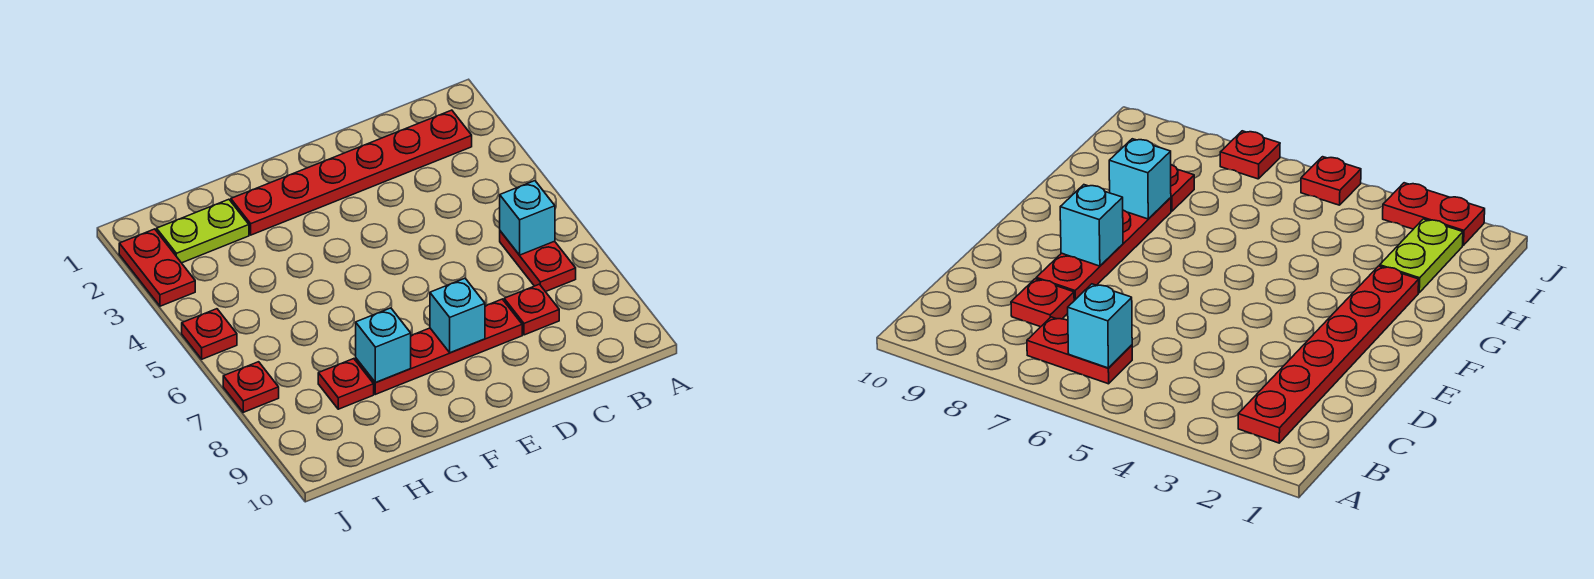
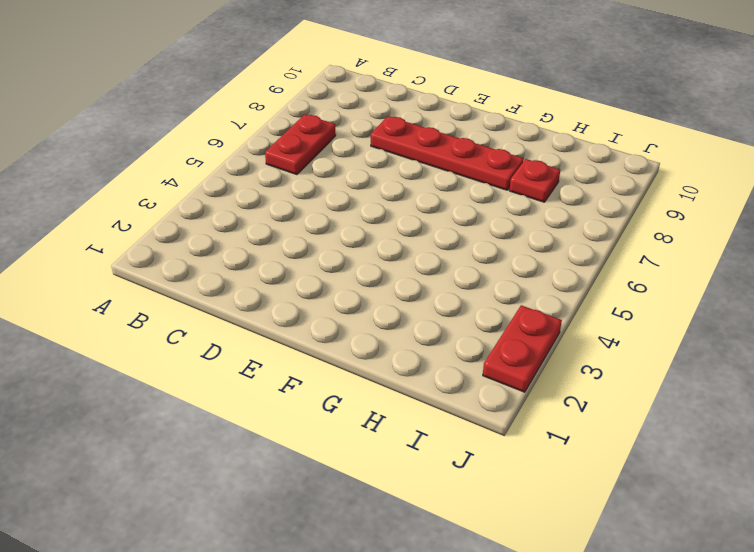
none -> red plate B2:G2 level 1
none -> red plate C8 level 1
none -> lime plate H2:I2 level 1

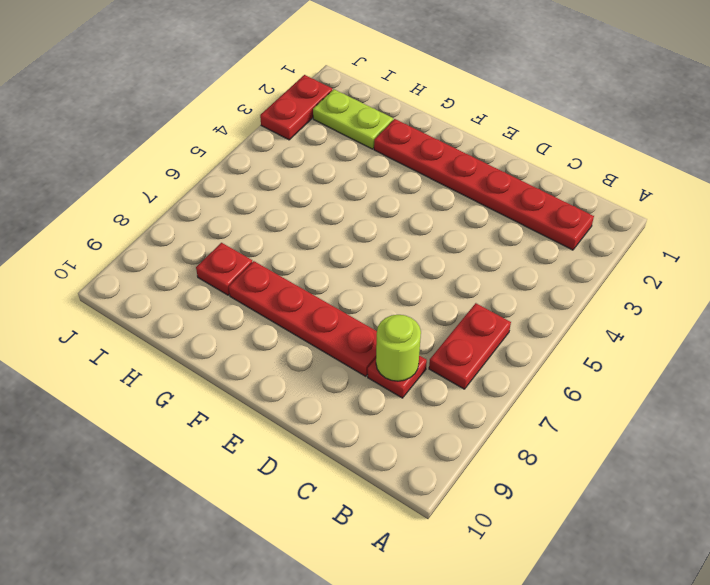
lime round brick C8 level 2 -> none
none -> red plate J5 level 1
none -> red plate J7 level 1
none -> cyan brick B6 level 2

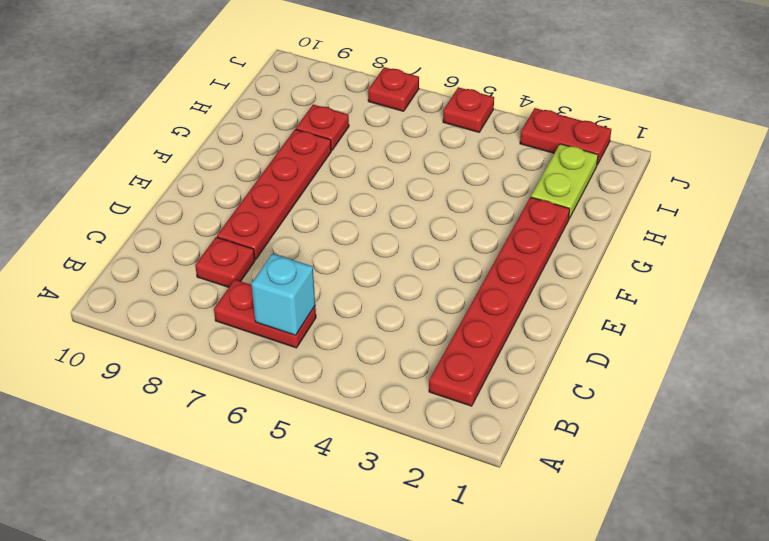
none -> cyan brick E8 level 2
none -> cyan brick G8 level 2

